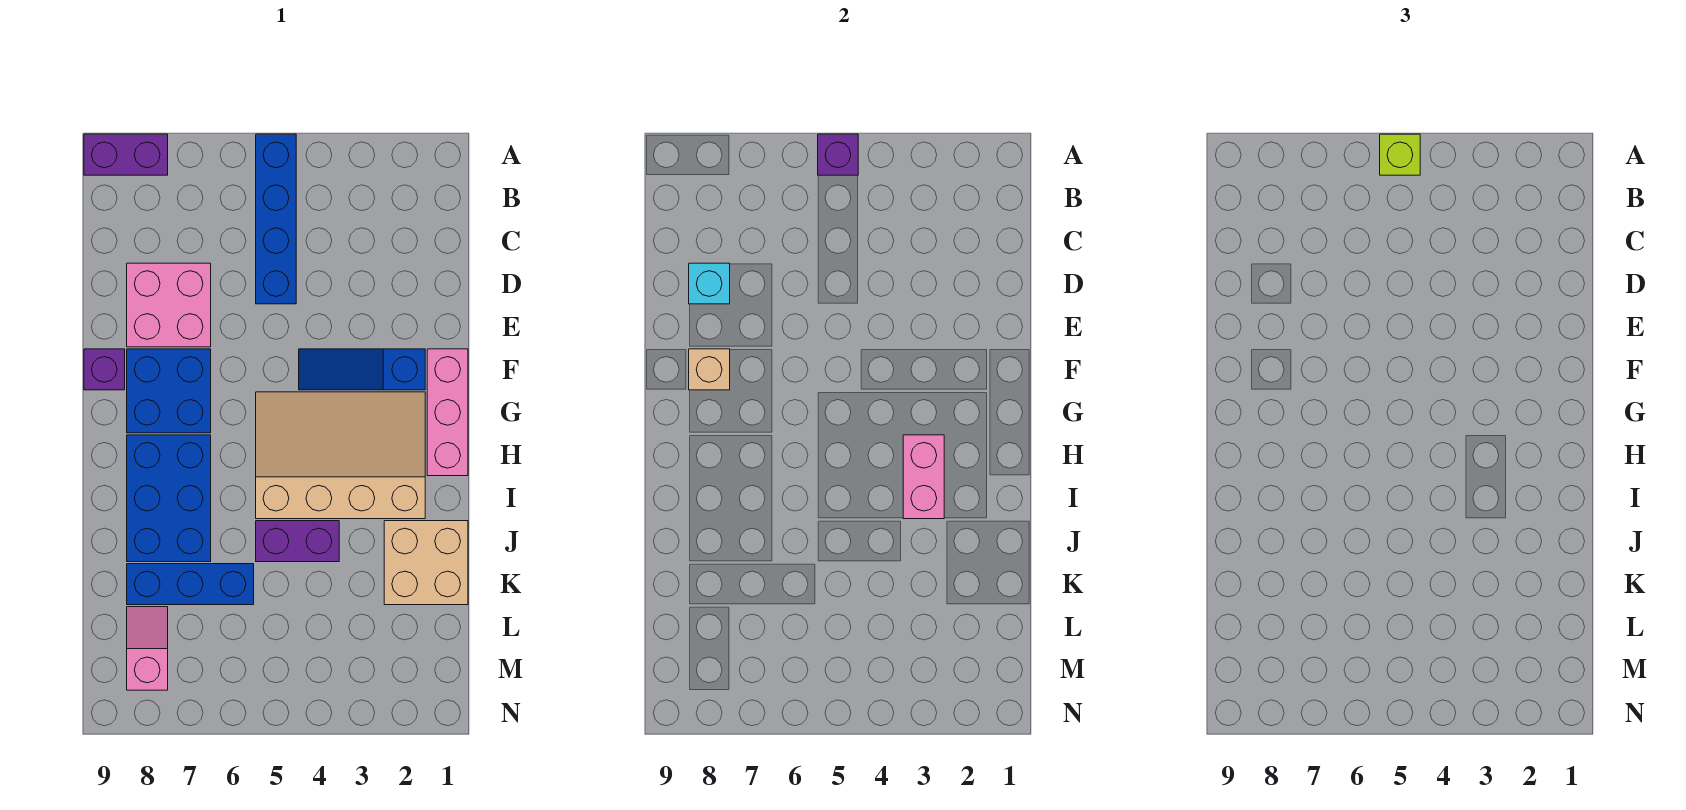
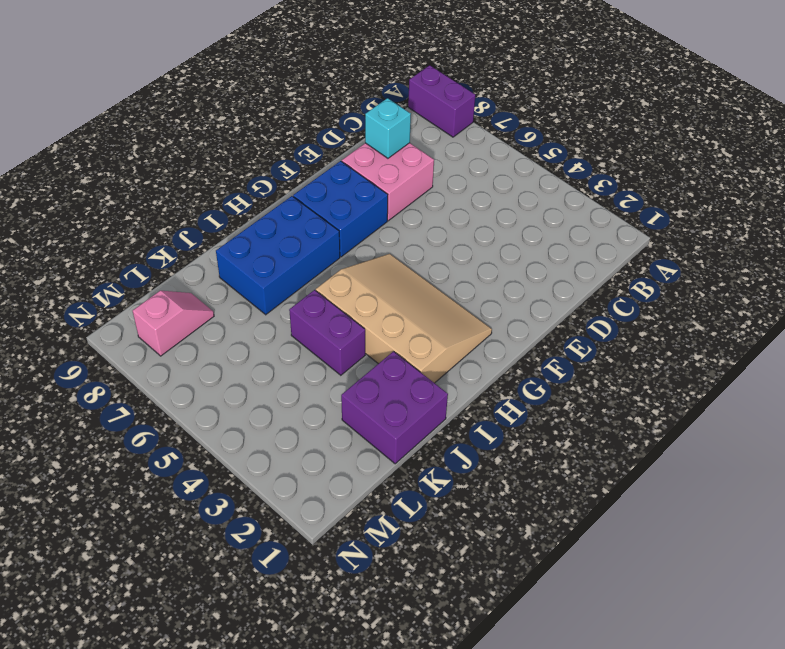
purple brick J1:K2 level 1 -> tan brick J1:K2 level 1
none -> blue brick A5:D5 level 1
none -> pink brick F1:H1 level 1
none -> blue slope F2:F4 level 1 top 2

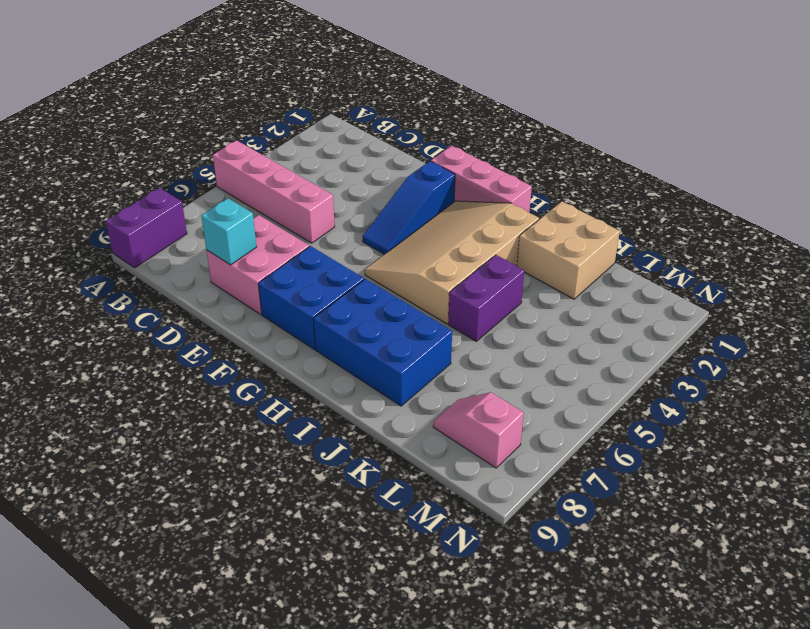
pink brick A5:D5 level 1 -> blue brick A5:D5 level 1
none -> purple brick F9 level 1
none -> blue brick K6:K8 level 1
none -> purple brick A5 level 2

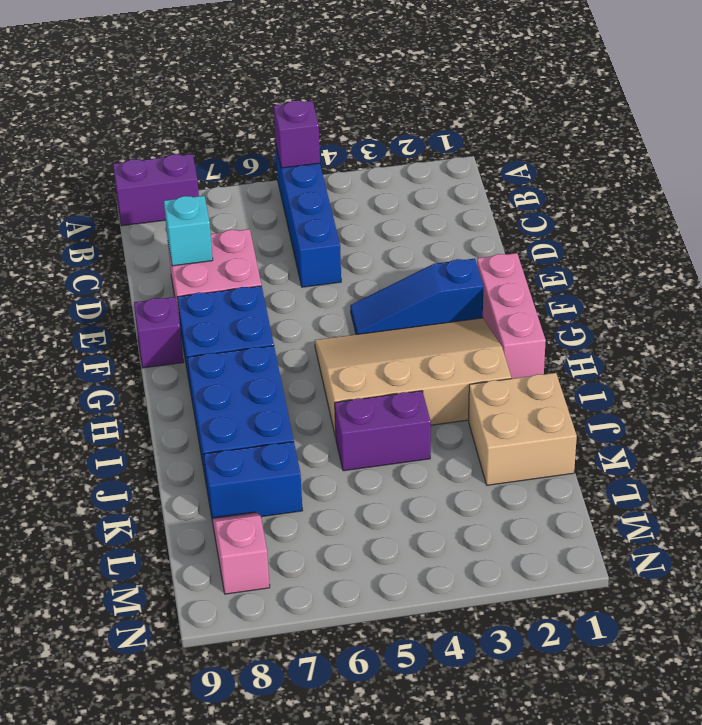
blue brick K7:K8 level 1 -> blue brick K6:K8 level 1
none -> tan brick F8 level 2
none -> pink brick H3:I3 level 2
none -> lime brick A5 level 3

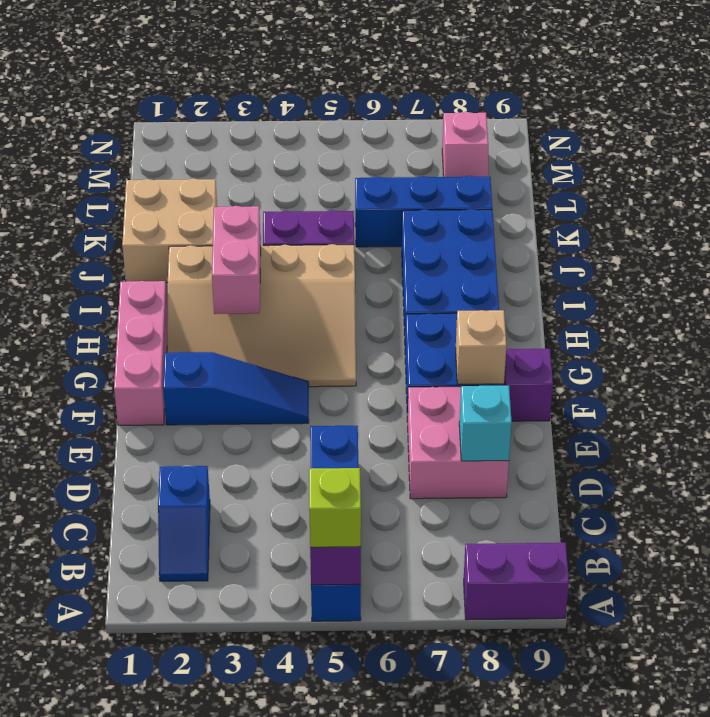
blue slope B2:C2 level 1 top C -> none

